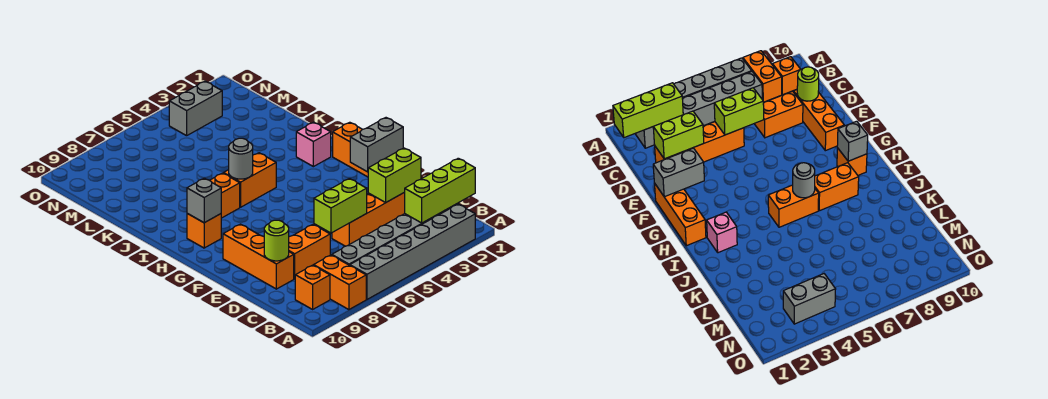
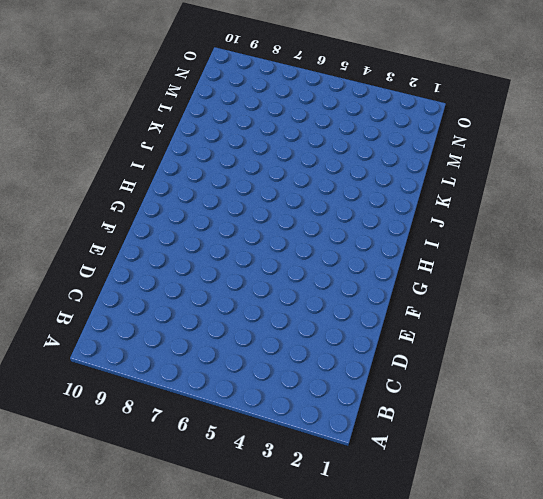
none -> grey brick A2:A7 level 1
none -> orange brick A8:B8 level 1
none -> grey brick B2:B7 level 1

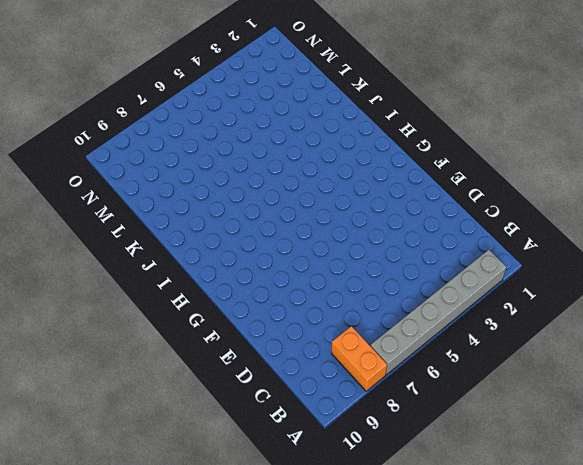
none -> grey brick B2:B7 level 1
none -> orange brick B9 level 1
none -> orange brick D2:D5 level 1

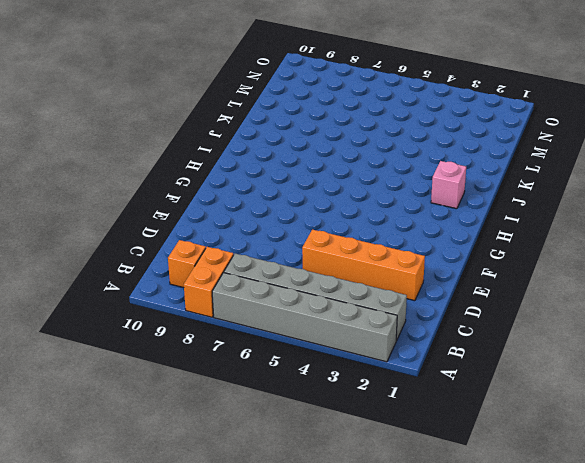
none -> orange brick D7:D8 level 1
none -> orange brick D9:F9 level 1
none -> orange brick F1:H1 level 1

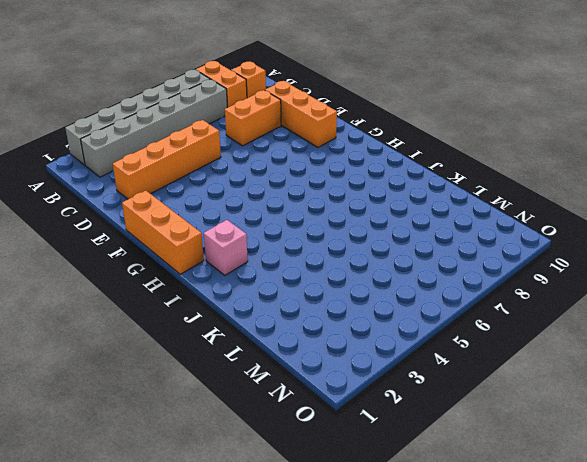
none -> orange brick H9 level 1
none -> orange brick I5:I6 level 1
none -> orange brick I7:I8 level 1

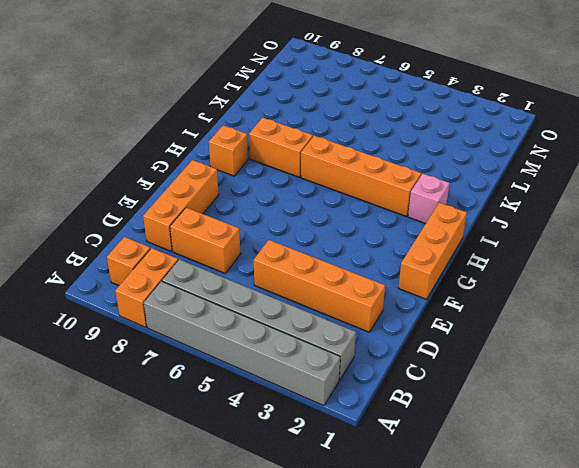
orange brick I3:I6 level 1 -> orange brick I5:I6 level 1
none -> grey brick N3:N4 level 1
none -> lime brick B1:B3 level 2
none -> lime brick D2:D3 level 2

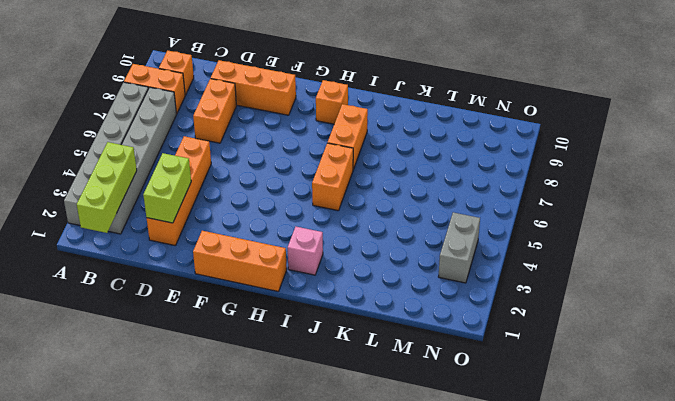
none -> lime brick D5:D6 level 2
none -> lime round brick D9 level 2
none -> grey brick F1:F2 level 2

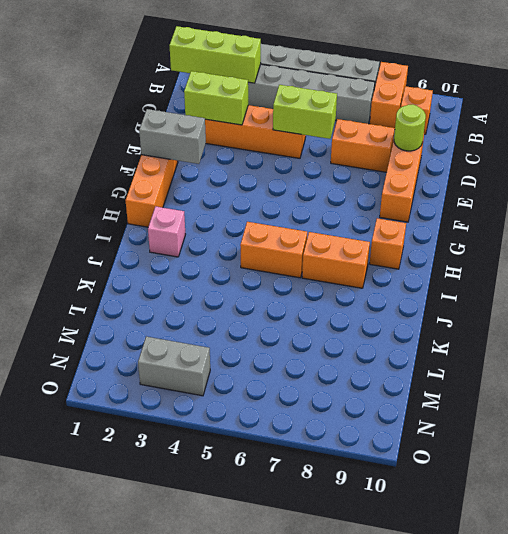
none -> grey brick H9 level 2
none -> grey round brick I6 level 2

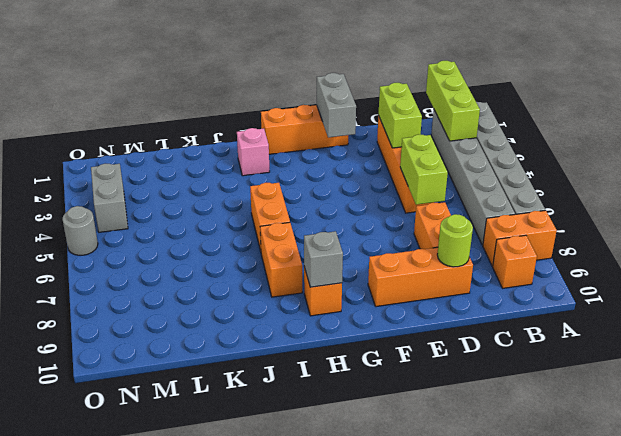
grey round brick O5 level 1 -> grey round brick I6 level 2

